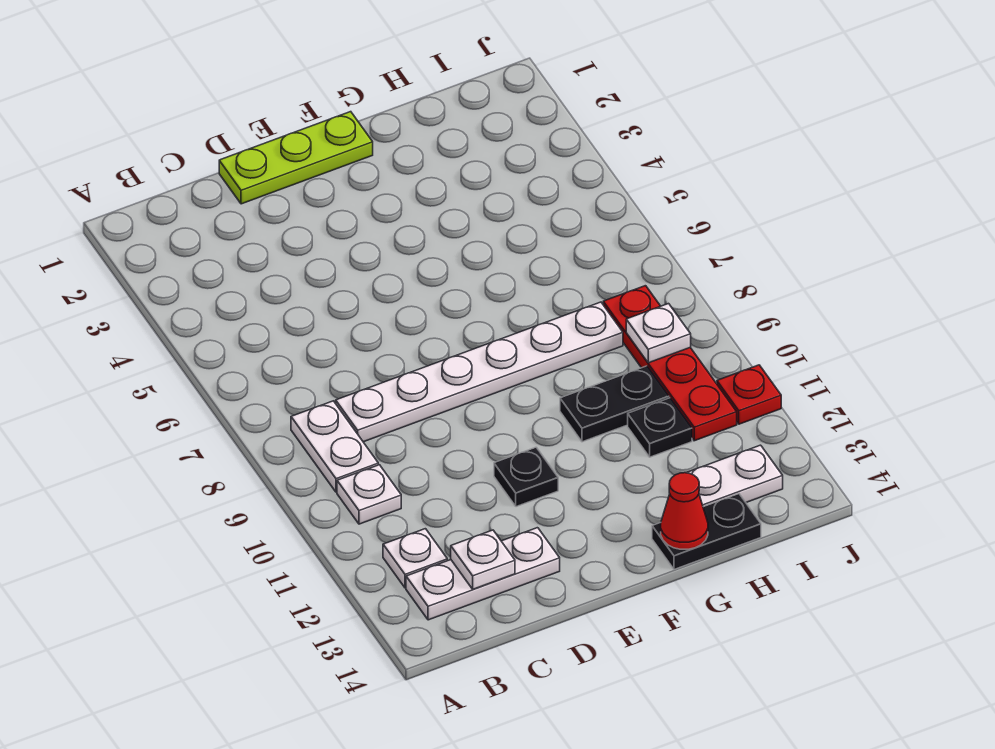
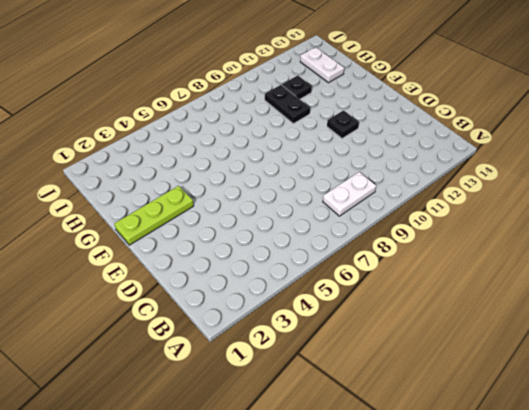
lime plate F1:F3 level 1 -> lime plate D1:F1 level 1
none -> white plate B10 level 1
none -> white plate B12 level 1
none -> white plate B13:D13 level 1

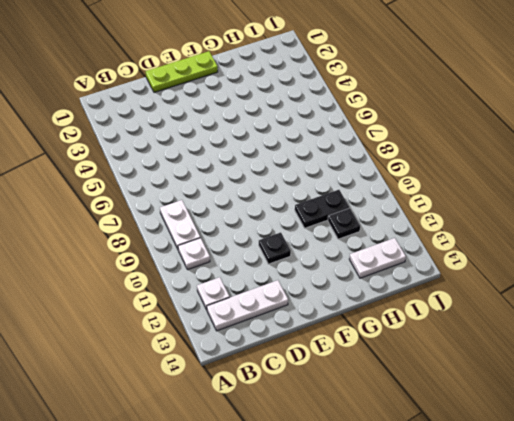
none -> white plate C8:H8 level 1
none -> black plate G14:H14 level 1
none -> red plate I8:I11 level 1

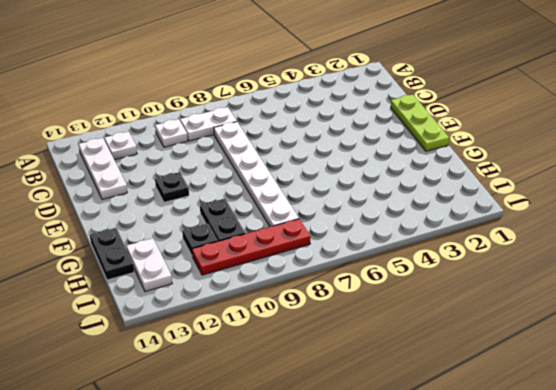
none -> red plate J11 level 1
none -> white plate C13 level 2
none -> red cone G14 level 2

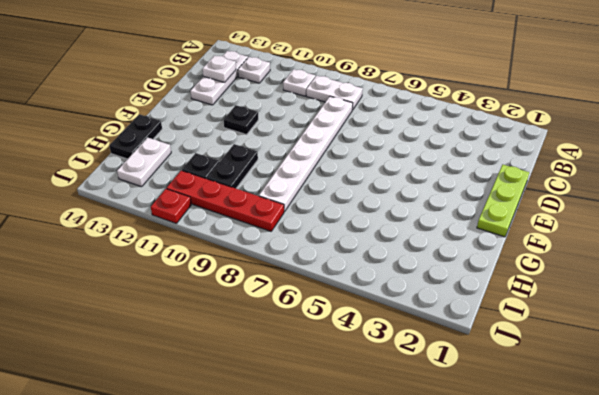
none -> red cone G14 level 2
none -> white plate I9 level 2

